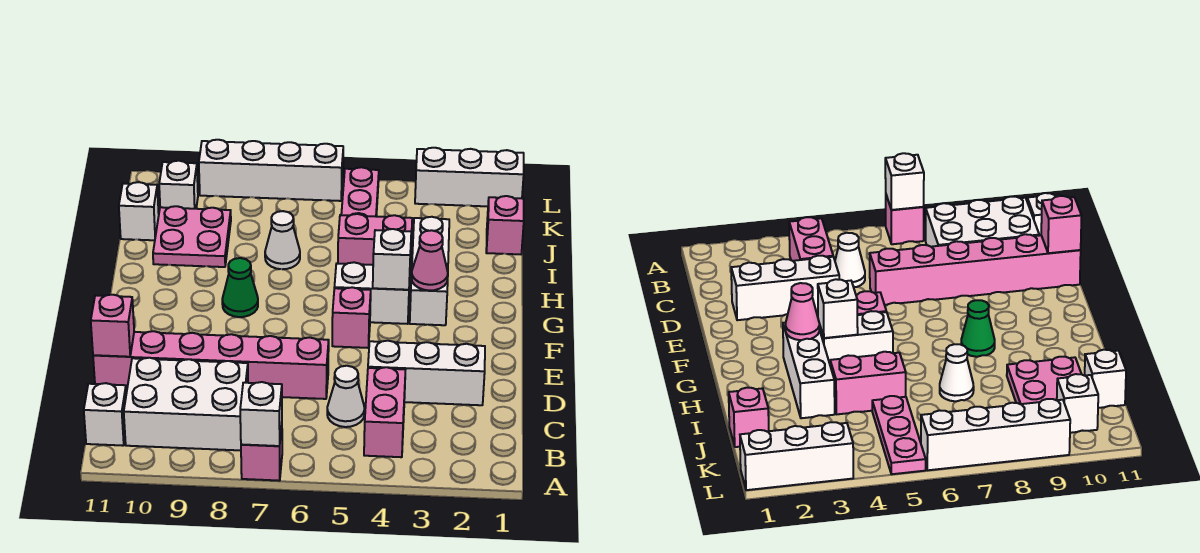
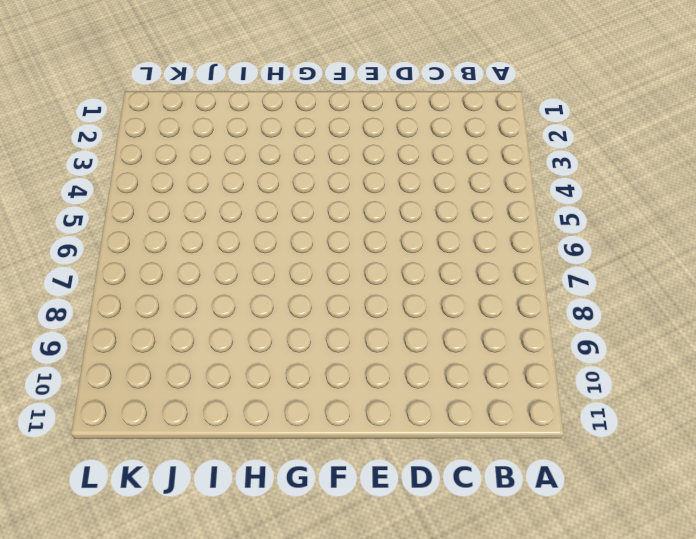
none -> pink brick A7 level 1
none -> pink brick B4:C4 level 1
none -> white brick B8:C10 level 1

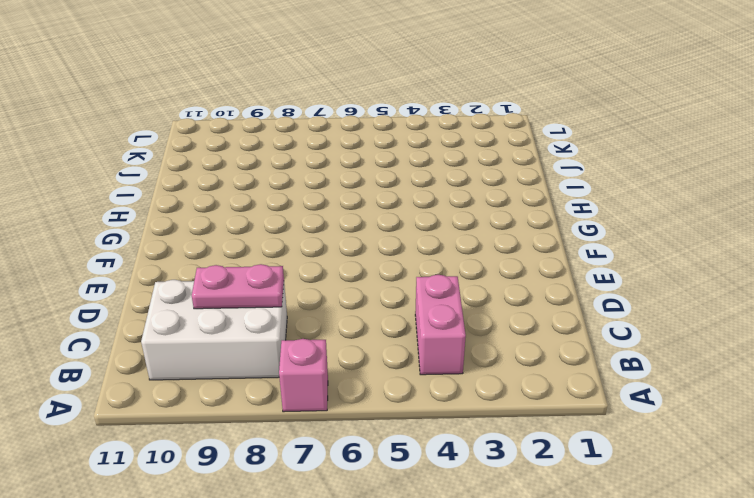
pink plate C8:C9 level 2 -> none
none -> white brick B11 level 1
none -> white cone C5 level 1
none -> white brick D2:D4 level 1

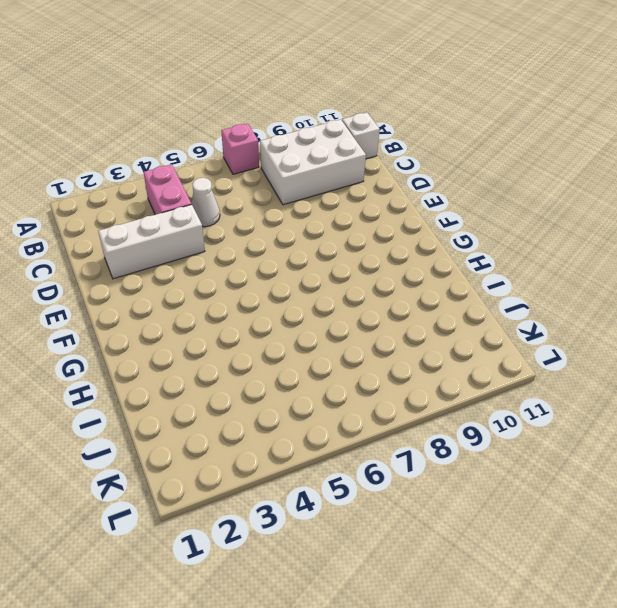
none -> pink brick D6:D11 level 1
none -> pink brick F5 level 1
none -> white brick G3:I3 level 1

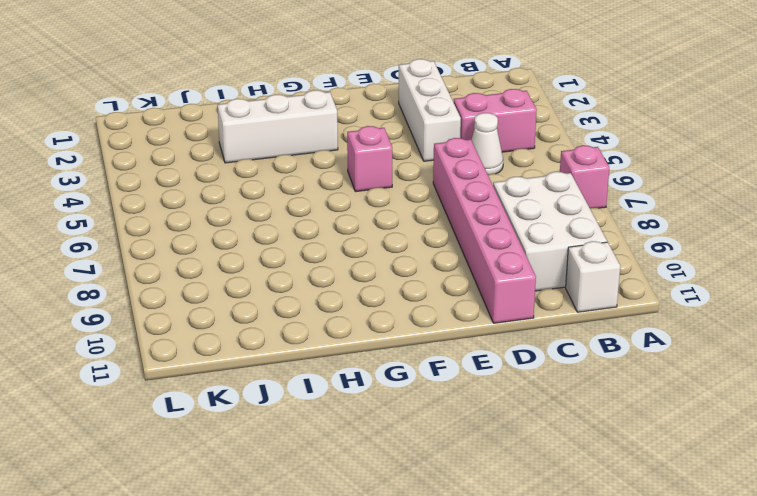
none -> white brick G4:G5 level 1
none -> green cone G8 level 1
none -> pink brick I4:I5 level 1

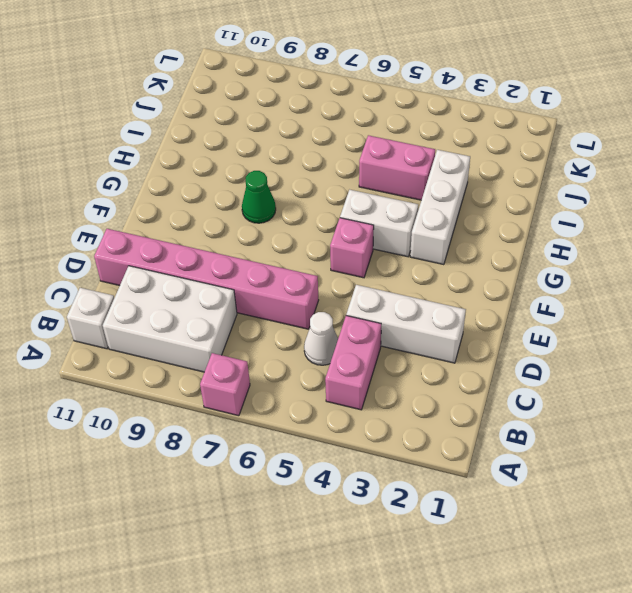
none -> white cone I7 level 1
none -> pink plate I9:J10 level 1
none -> pink brick J1 level 1

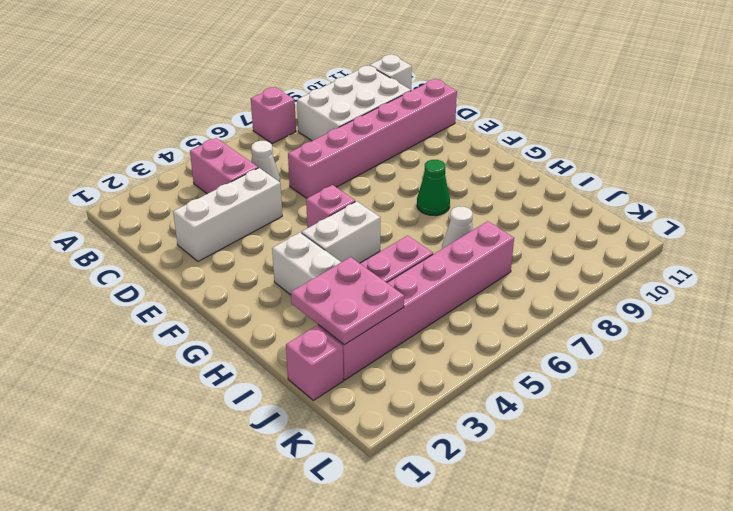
pink plate I2:J3 level 2 -> pink plate I9:J10 level 1
pink brick J2:J7 level 1 -> pink plate J5:L5 level 1
none -> white brick J11 level 1
none -> white brick K10 level 1
none -> white brick L1:L3 level 1

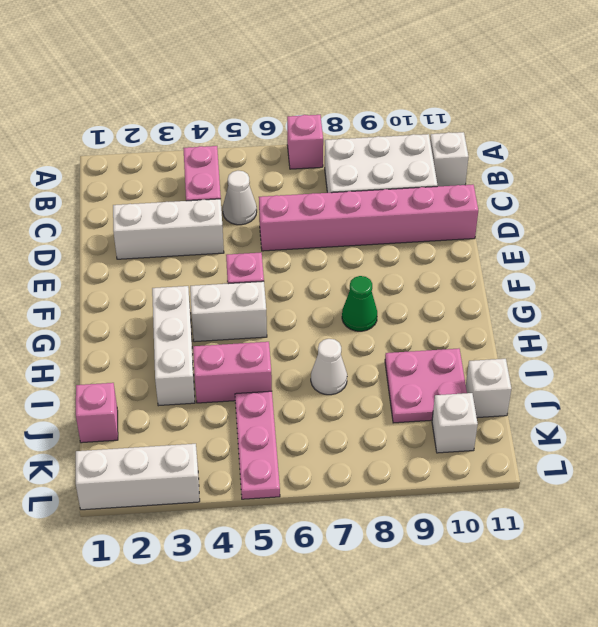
none -> white brick L6:L9 level 1
none -> white brick A7 level 2
none -> pink brick D11 level 2

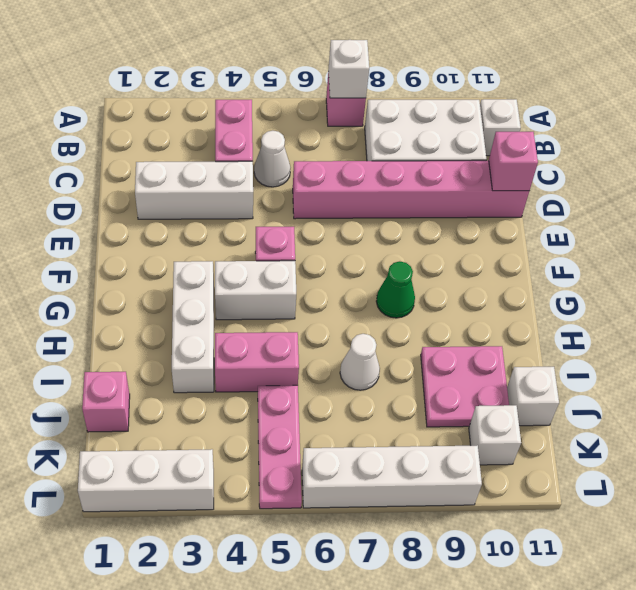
none -> pink cone G3 level 2
none -> white brick G4 level 2

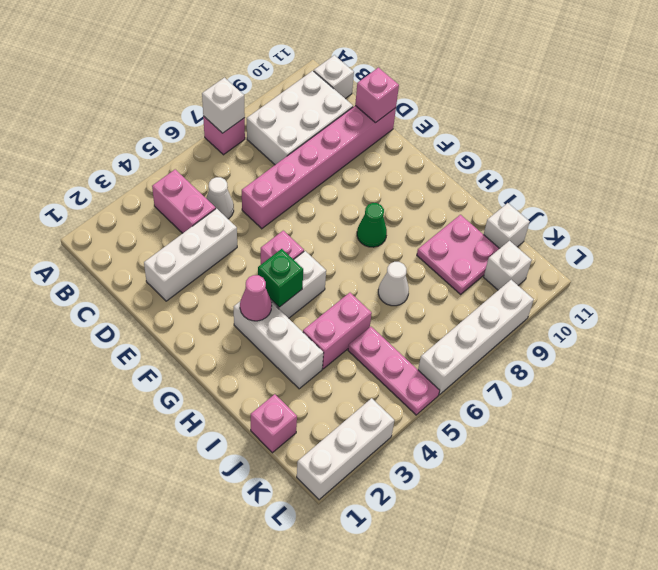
green brick G4 level 2 -> white brick G4 level 2

